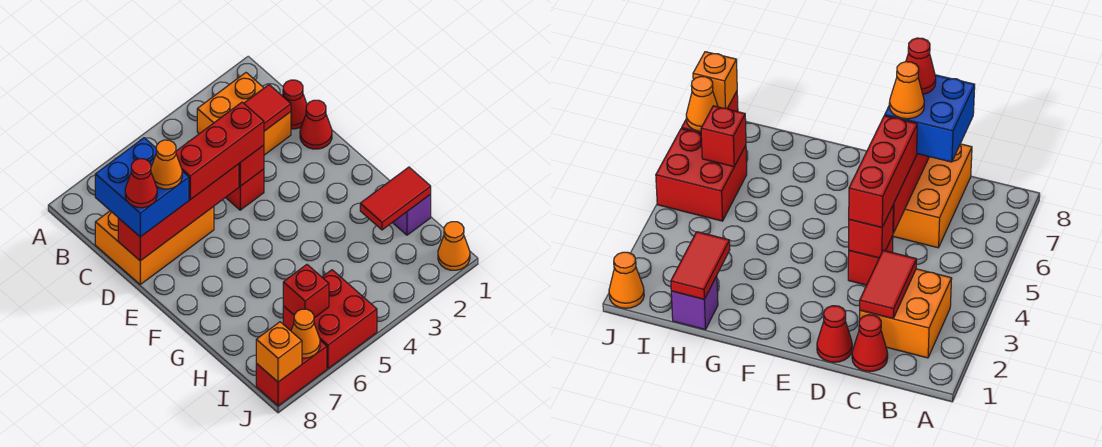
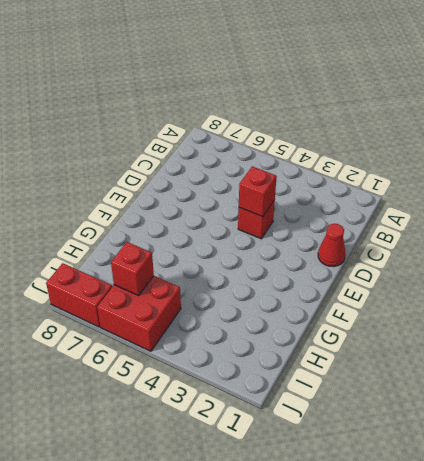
none -> orange brick B2:C3 level 1
none -> red cone C1 level 1
none -> orange brick C6:D8 level 1

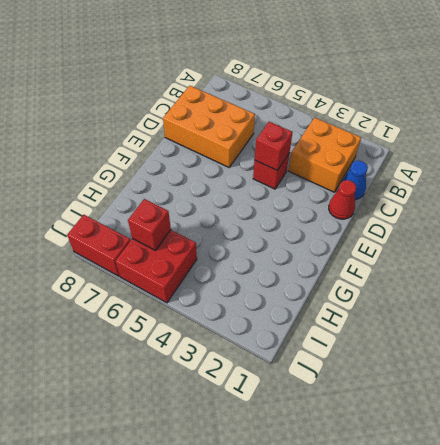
blue cone C1 level 1 -> red cone C1 level 1
none -> purple brick H1 level 1
none -> orange cone J1 level 1
none -> red tile C2:C3 level 2

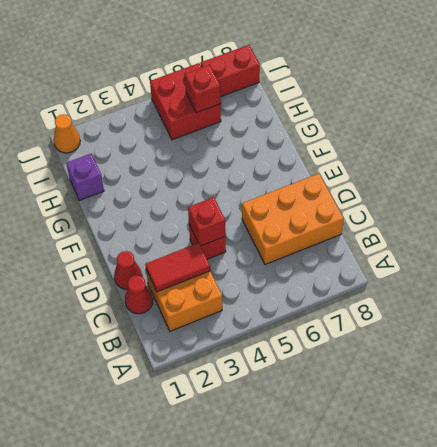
none -> red brick D5:D8 level 2
none -> red tile H1:H2 level 2
none -> orange cone J7 level 2

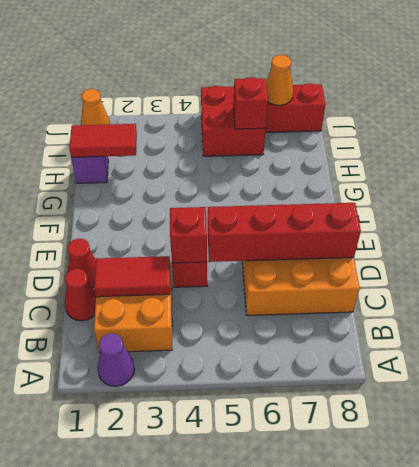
purple cone A2 level 1 -> none
none -> orange brick J8 level 2
none -> blue brick C7:D8 level 3
none -> red brick D4:D6 level 3

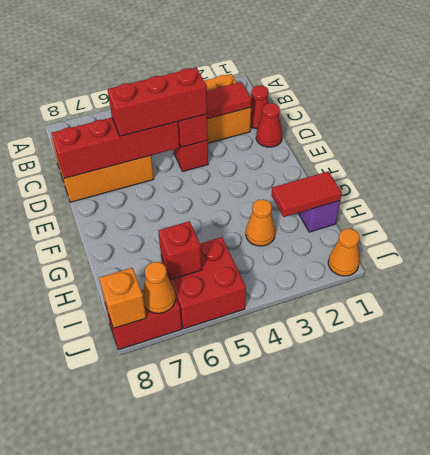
orange cone H3 level 1 -> orange cone D7 level 4
none -> blue brick C7:D8 level 3
none -> red cone D8 level 4

